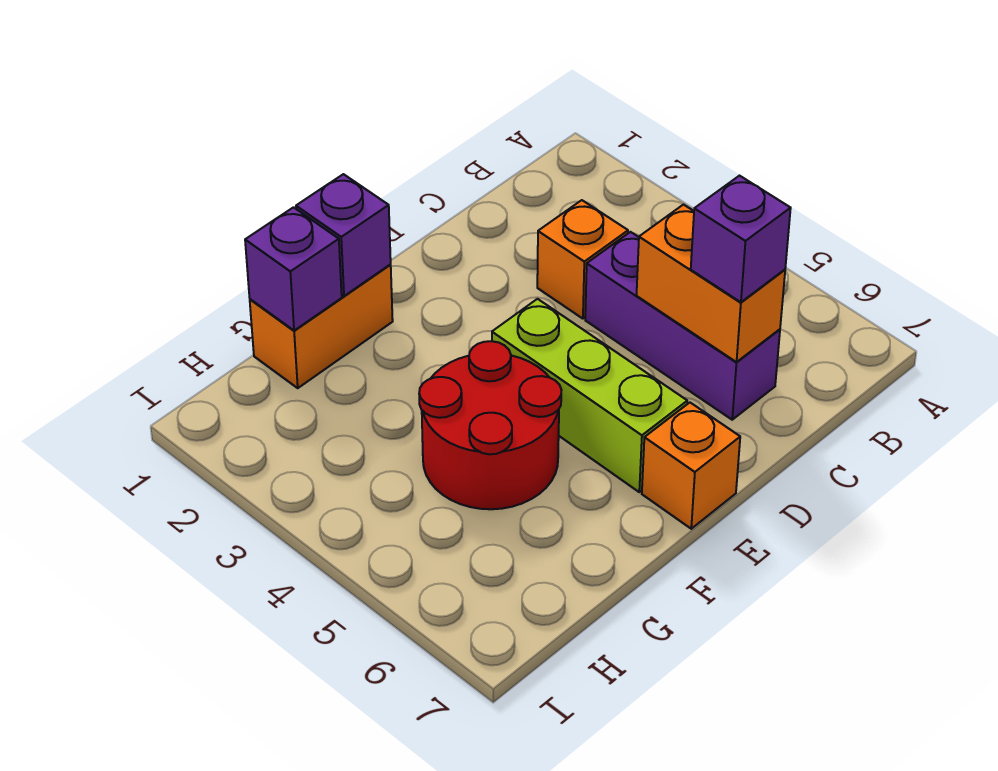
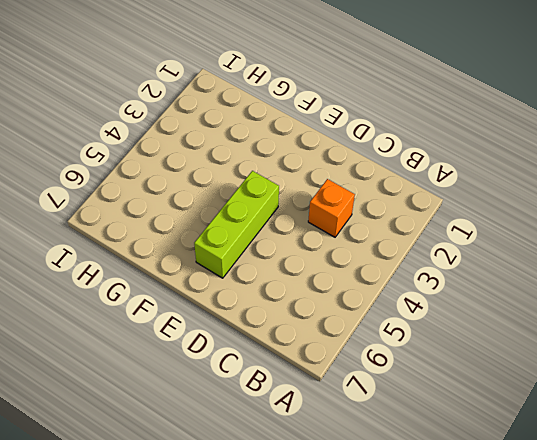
none -> purple brick C4:C6 level 1
none -> orange brick E7 level 1

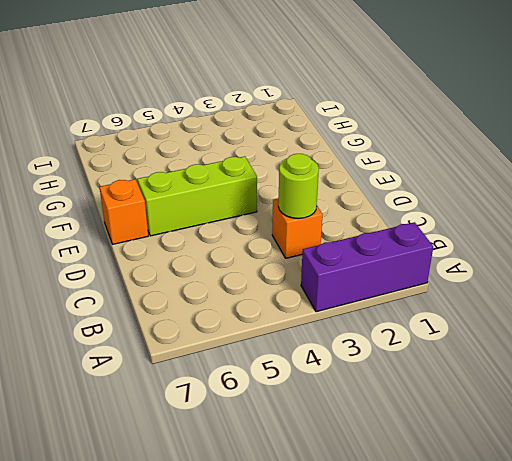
purple brick A1:A3 level 1 -> purple brick C4:C6 level 1
lime round brick C3 level 2 -> none
none -> orange brick F1:G1 level 1
none -> red round brick F4:G5 level 1

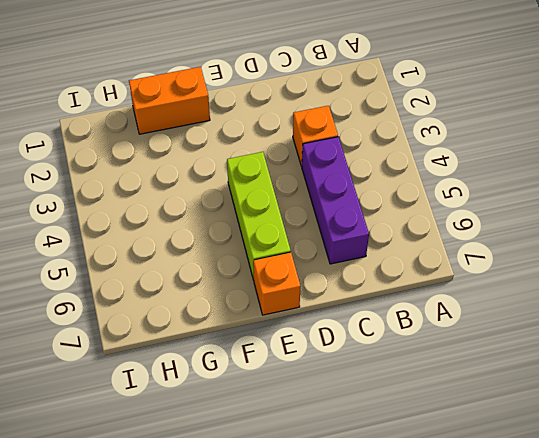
none -> red round brick F4:G5 level 1
none -> orange brick C5:C6 level 2

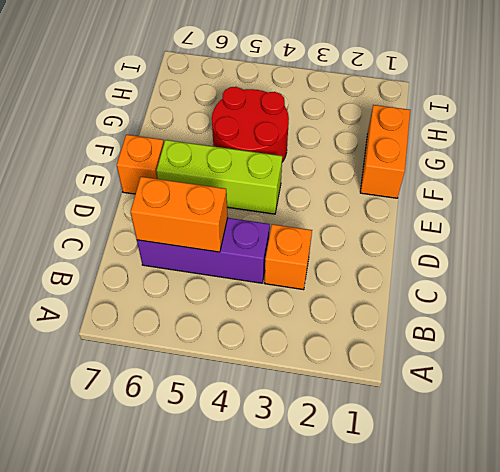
none -> purple brick F1 level 2
none -> purple brick G1 level 2

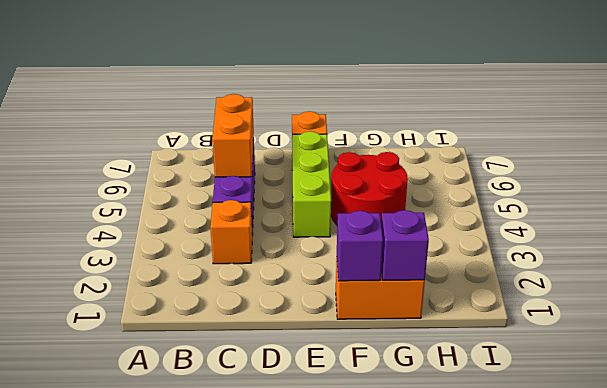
none -> purple brick C6 level 3

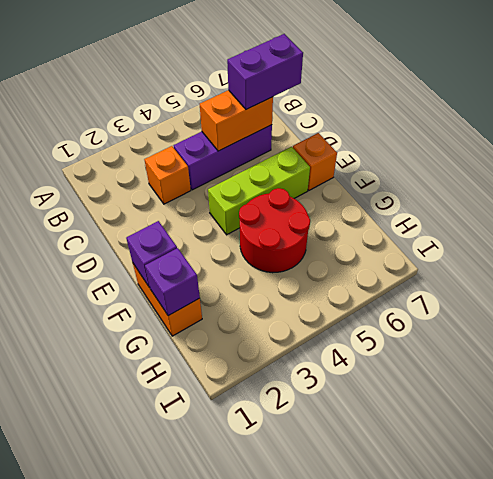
purple brick C6:C7 level 3 -> purple brick C6 level 3

